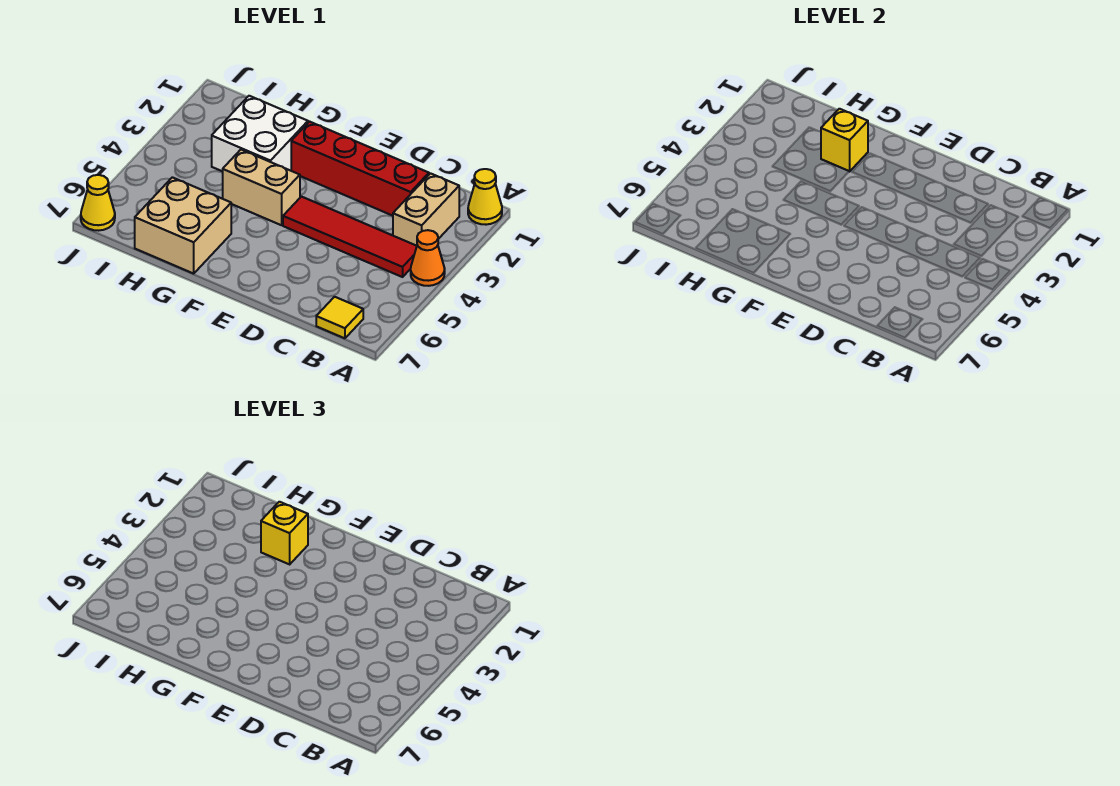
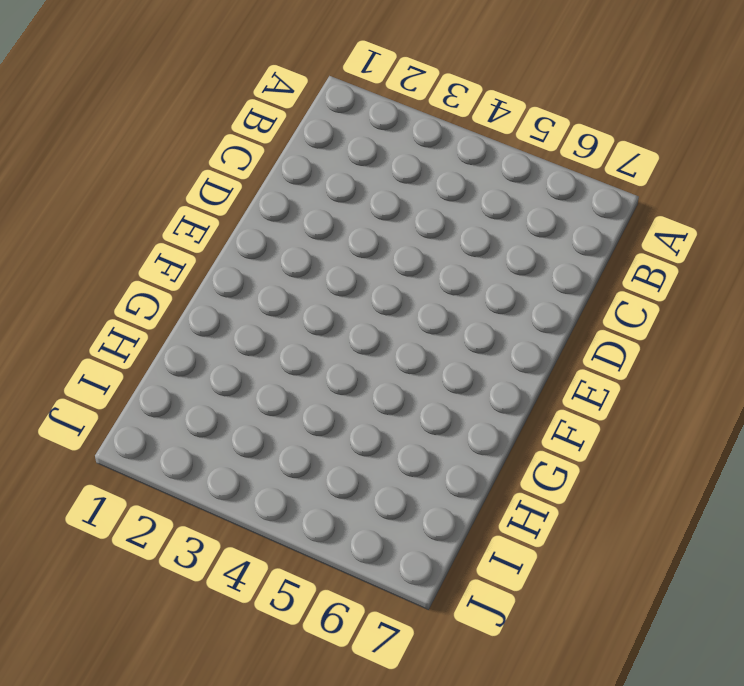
none -> yellow cone A1 level 1
none -> orange cone A4 level 1
none -> tan brick B2:B3 level 1

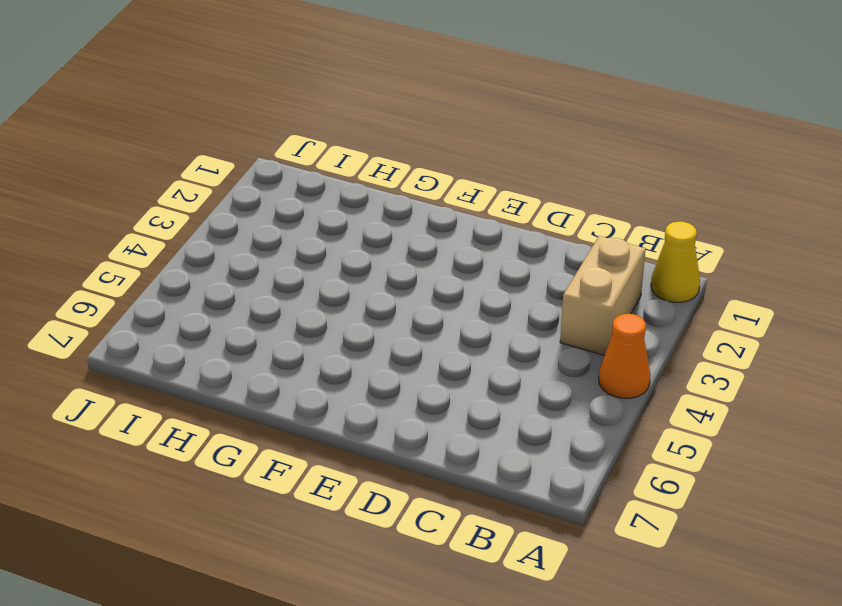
none -> red tile B4:E4 level 1
none -> yellow tile B7 level 1
none -> red brick C2:F2 level 1

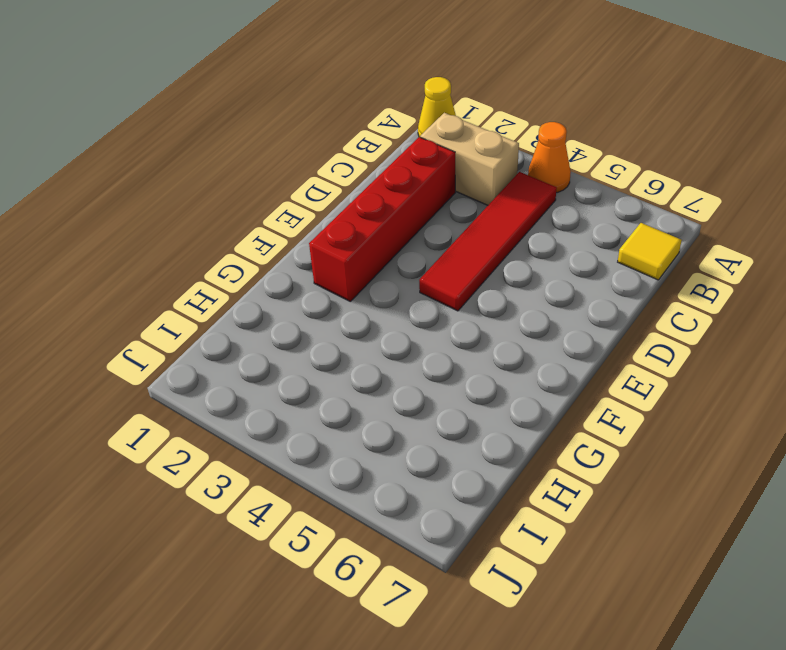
none -> tan brick F4:G4 level 1
none -> white brick G2:H3 level 1
none -> tan brick G6:H7 level 1

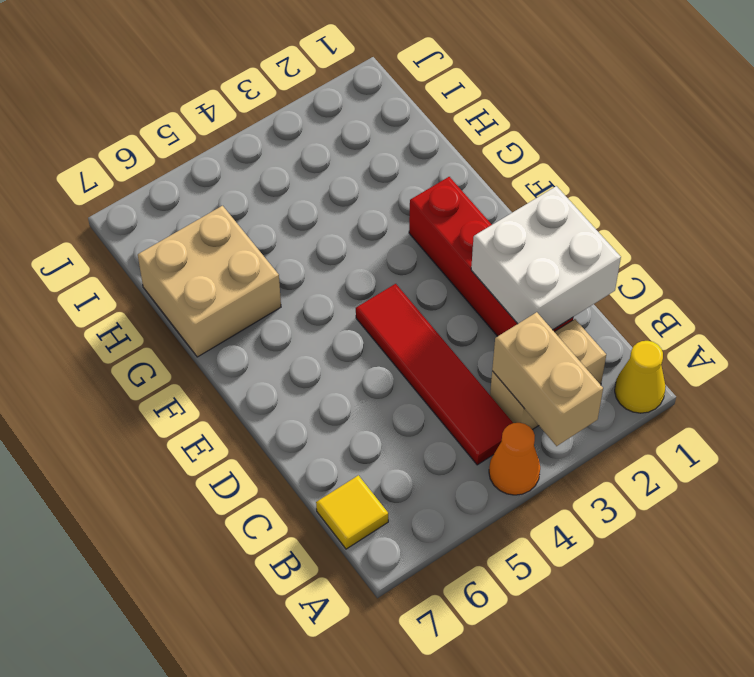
tan brick A3:B3 level 2 -> tan brick F4:G4 level 1
white brick C1:D2 level 2 -> white brick G2:H3 level 1
none -> yellow cone J7 level 1
none -> yellow brick G2 level 2
none -> yellow brick G2 level 3

